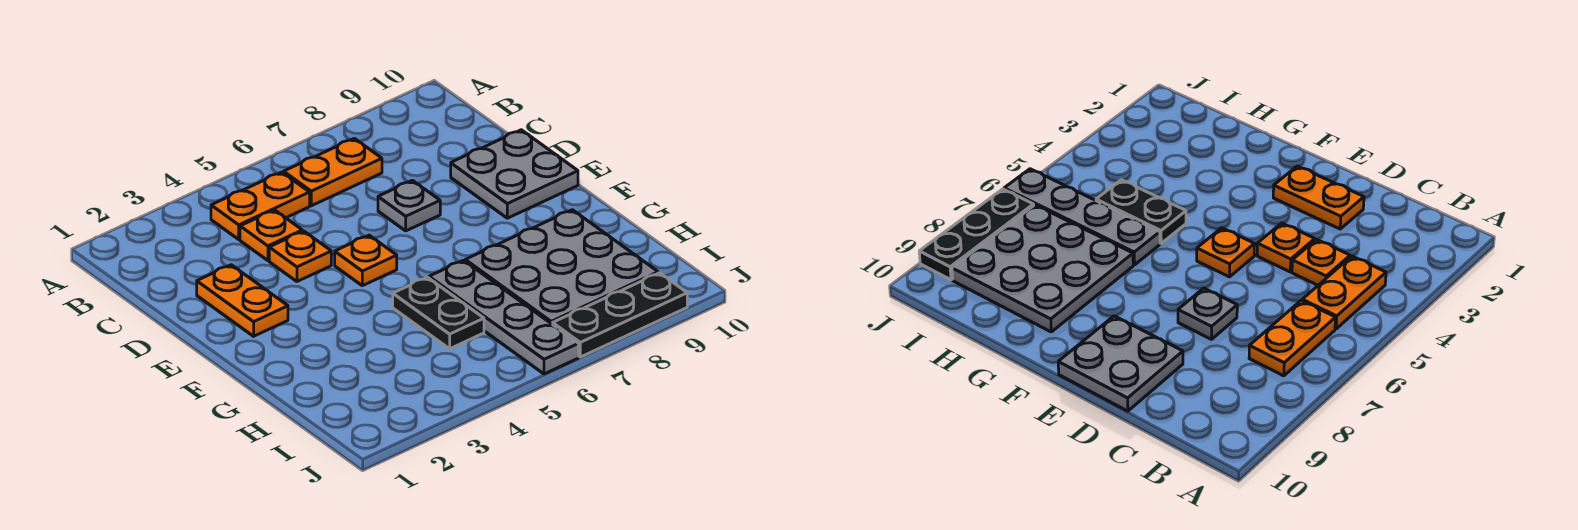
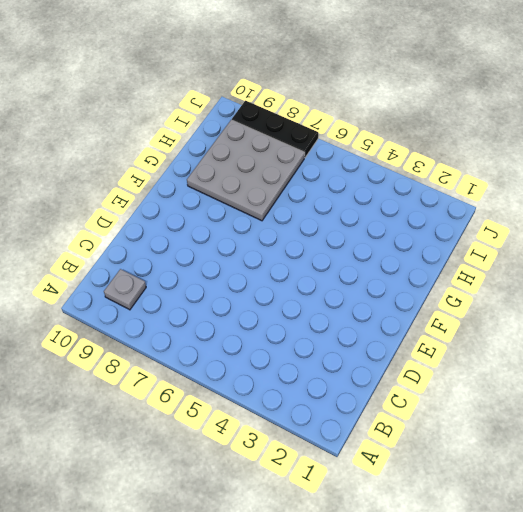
grey plate B9 level 1 -> grey plate D7 level 1
none -> orange plate B4:B5 level 1
none -> orange plate B6:B7 level 1
none -> orange plate C4 level 1

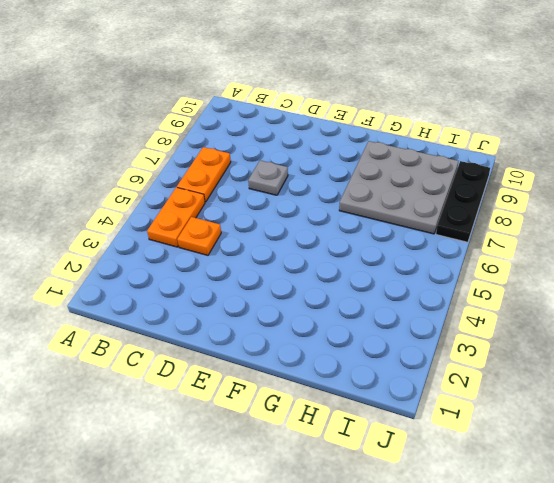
none -> orange plate D2:E2 level 1
none -> orange plate D4 level 1
none -> grey plate D9:E10 level 1

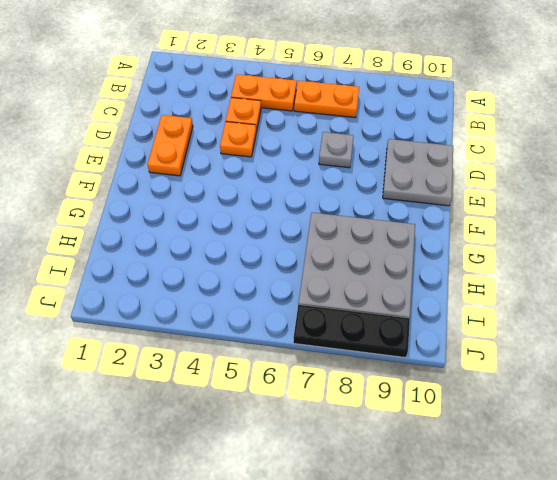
none -> orange plate E5 level 1
none -> black plate G5:H5 level 1
none -> grey plate G6:J6 level 1

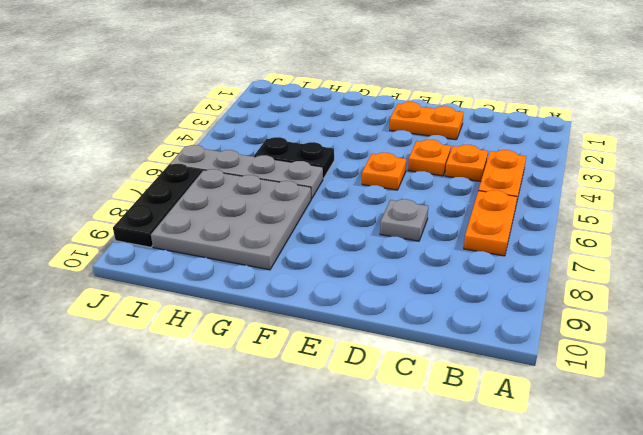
none -> grey plate D9:E10 level 1

